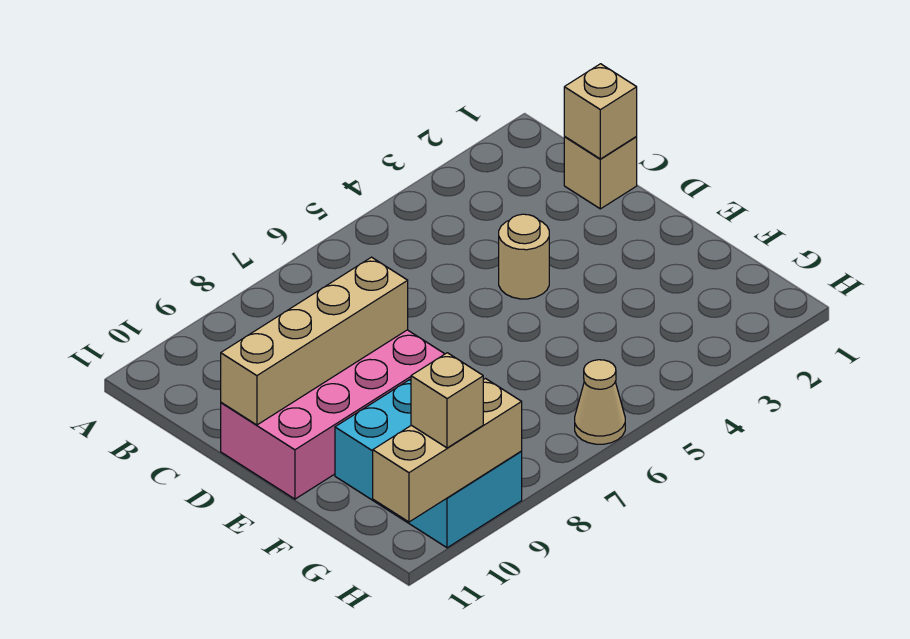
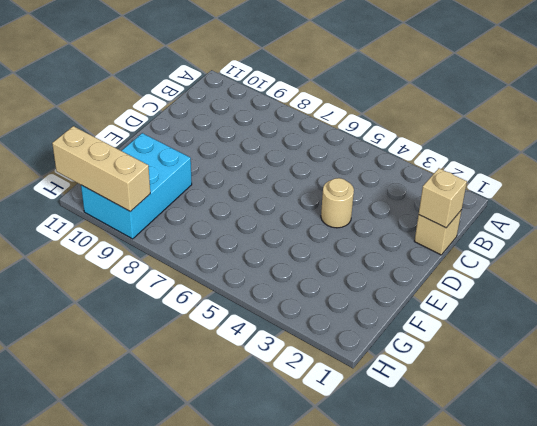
none -> pink brick D8:E11 level 1
none -> tan cone H6 level 1

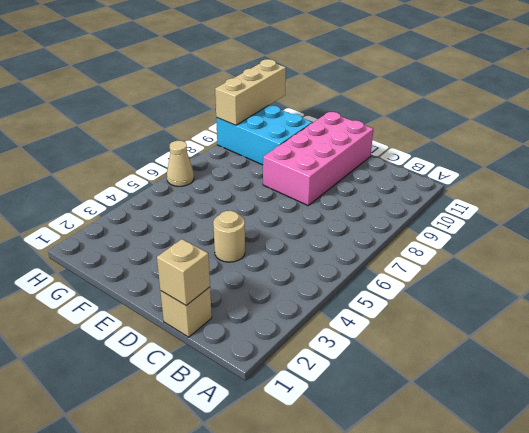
none -> tan brick D8:D11 level 2
none -> tan brick H10 level 3

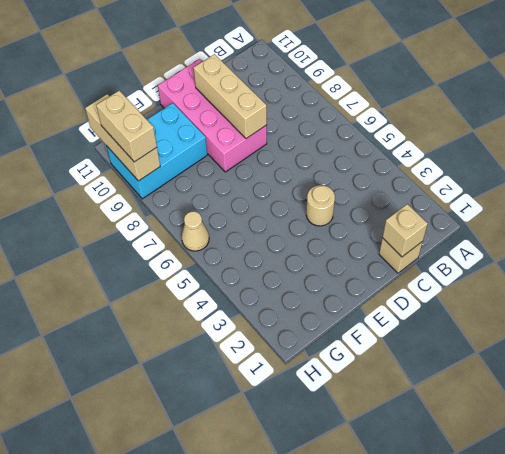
tan brick D8:D10 level 2 -> tan brick D8:D11 level 2
tan brick H9:H10 level 3 -> tan brick H10 level 3

